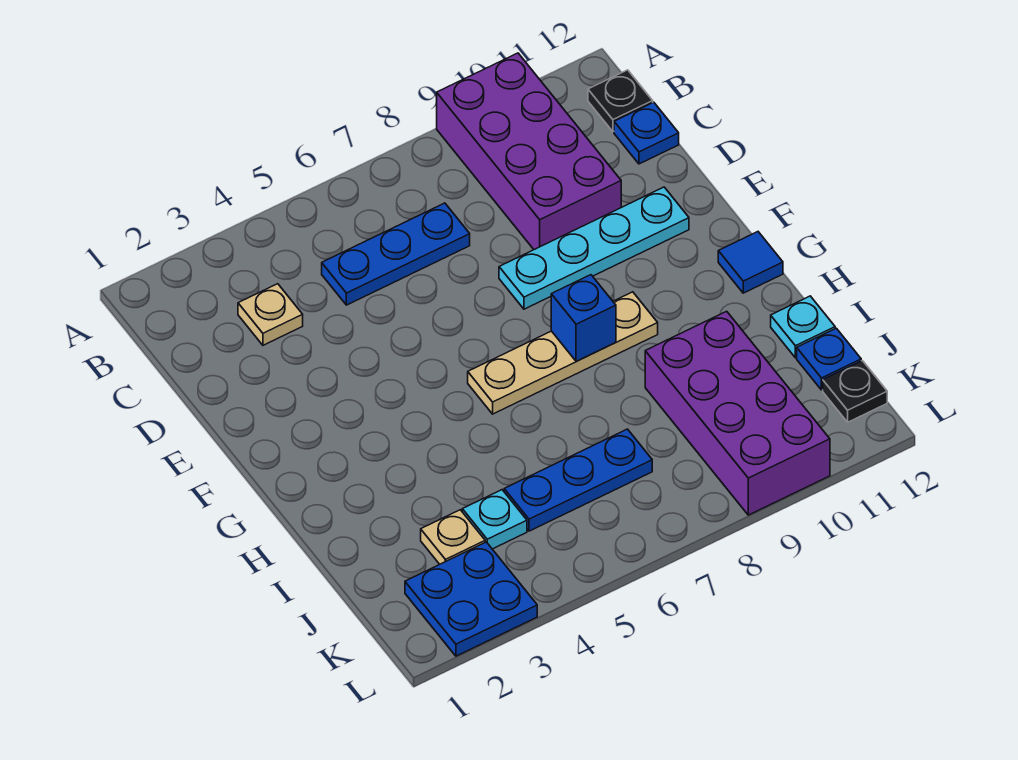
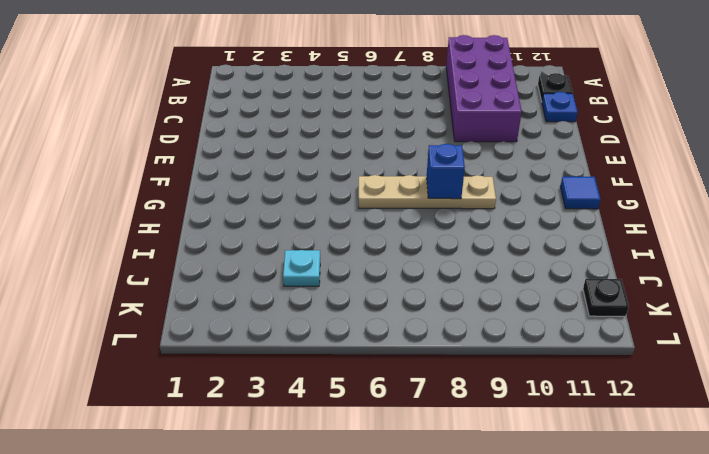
none -> tan plate C3 level 1
none -> blue plate C5:C7 level 1
none -> cyan plate E8:E11 level 1

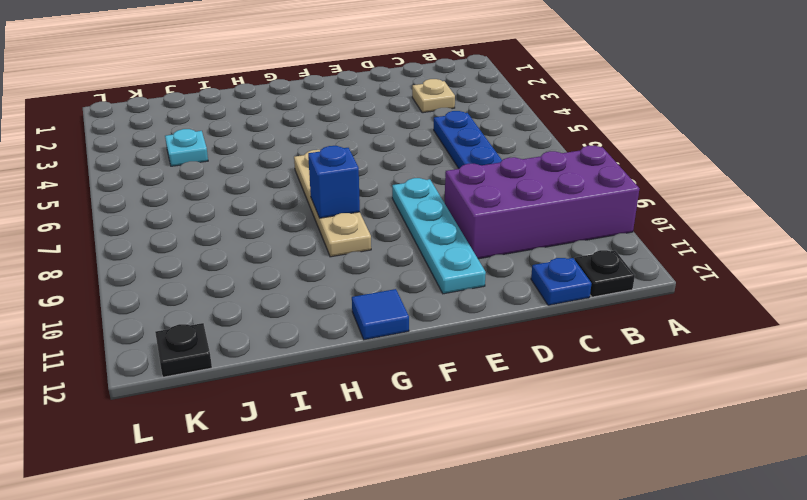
none -> purple brick I9:L10 level 1
none -> cyan plate I12 level 1
none -> tan plate J3 level 1

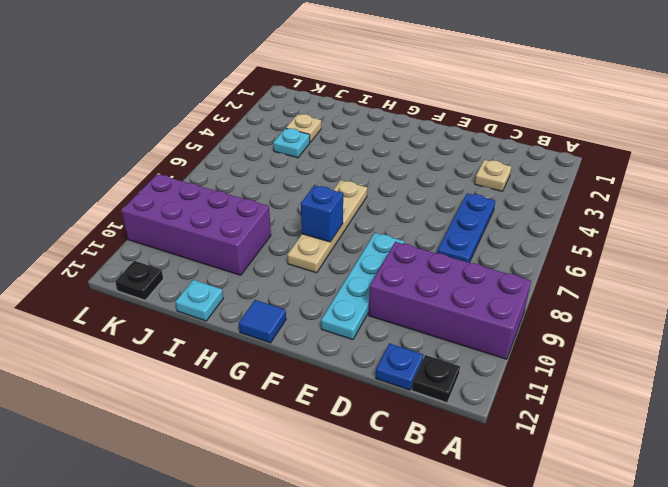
none -> blue plate J5:J7 level 1
none -> blue plate J12 level 1
none -> blue plate K2:L3 level 1

